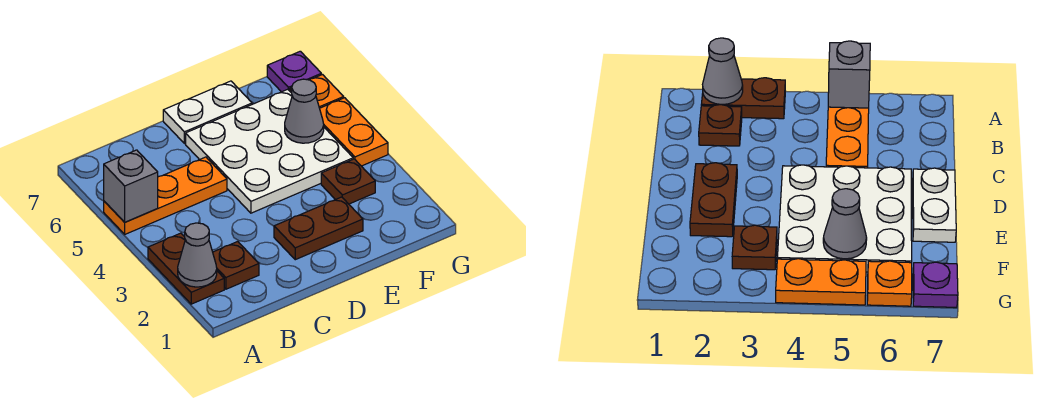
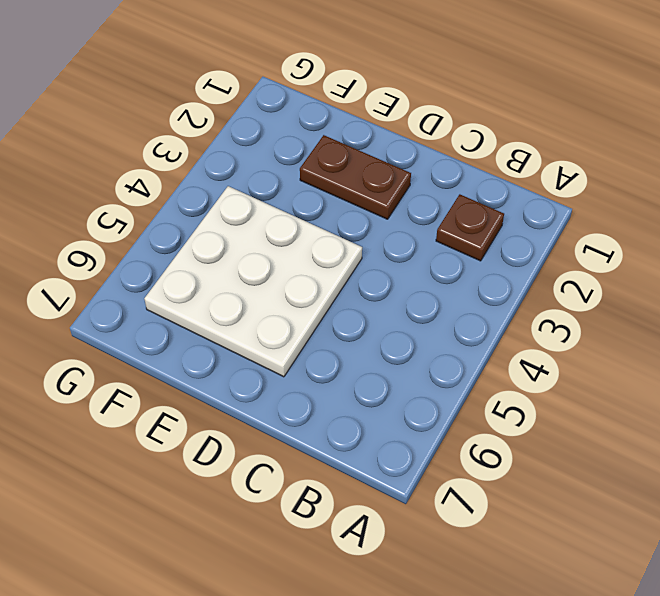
none -> brown plate A2:A3 level 1
none -> orange plate A5:C5 level 1
none -> white plate D7:E7 level 1

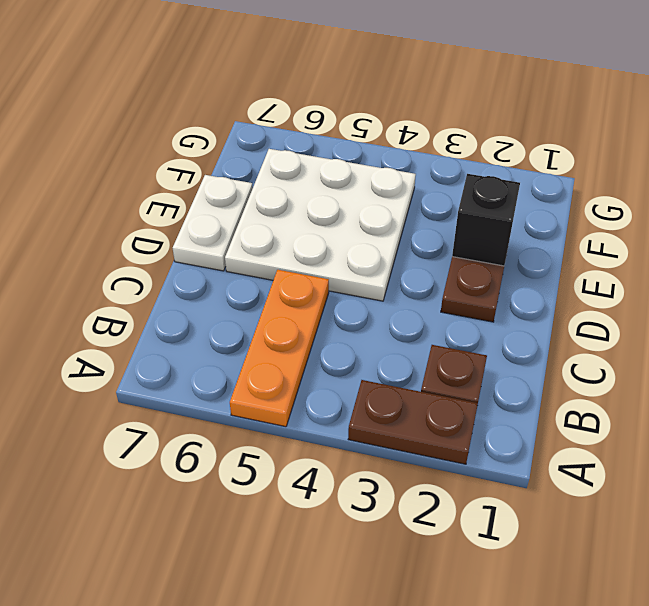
black brick E2 level 2 -> none
none -> brown plate F3 level 1
none -> orange plate G4:G5 level 1
none -> orange plate G6 level 1

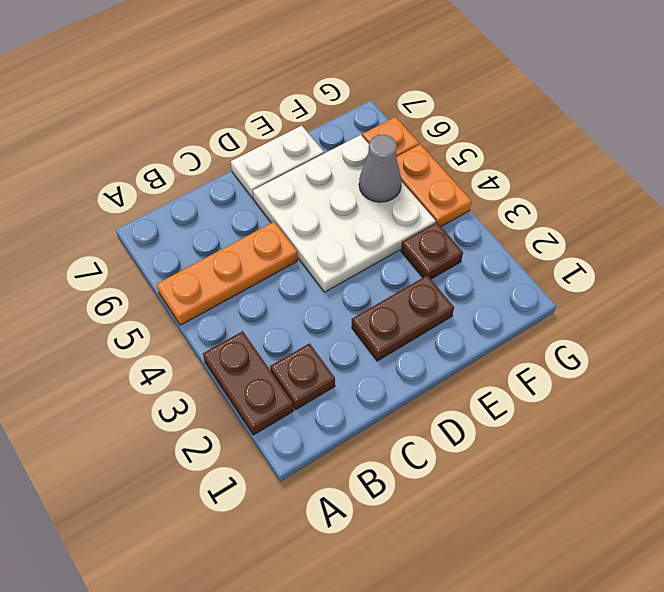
none -> purple plate G7 level 1
none -> grey cone A2 level 2
none -> grey brick A5 level 2

